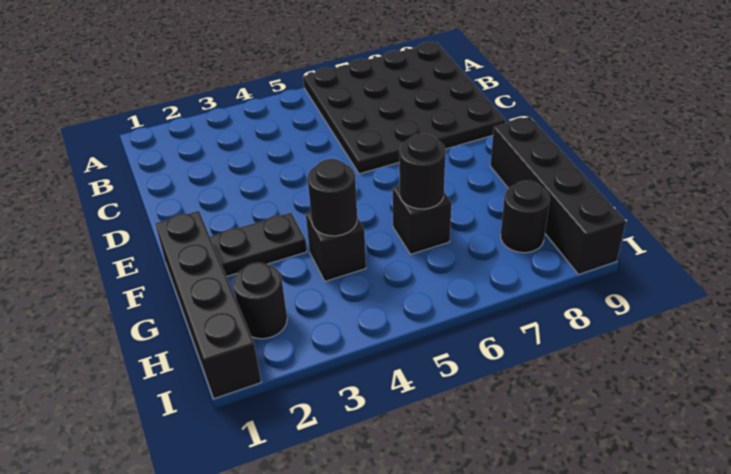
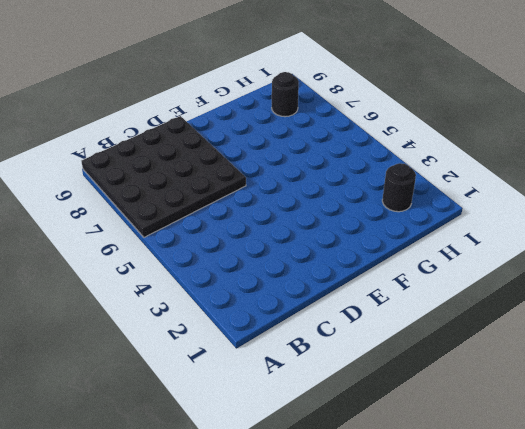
none -> black brick F1:I1 level 1
none -> black plate F2:F3 level 1

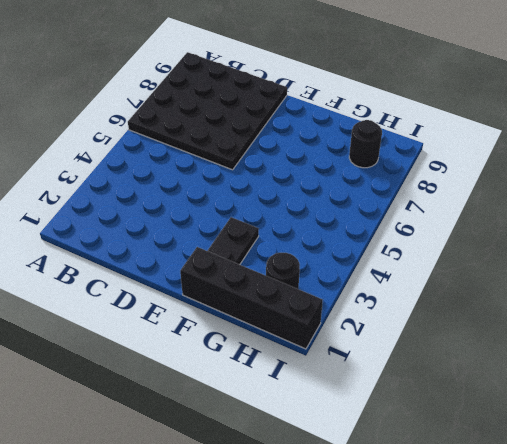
none -> black brick F9:I9 level 1
none -> black brick G4 level 1

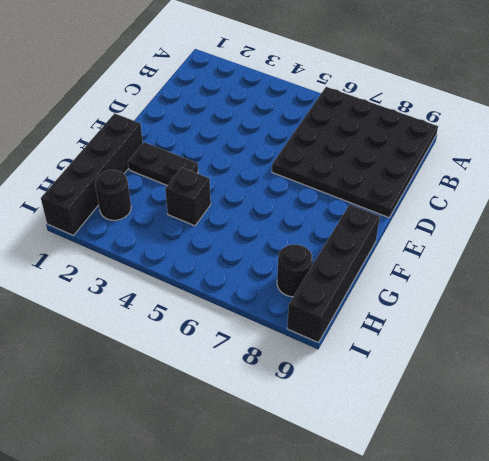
none -> black brick G6 level 1
none -> black round brick G4 level 2

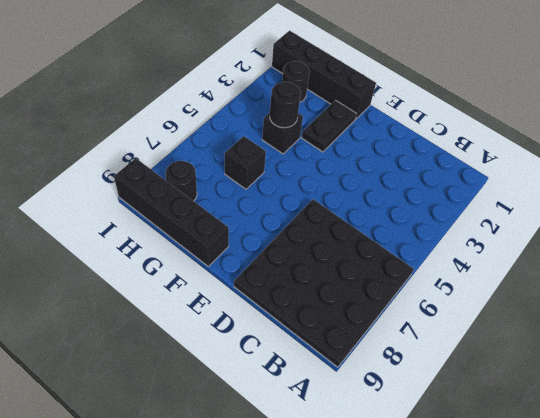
none -> black round brick G6 level 2

